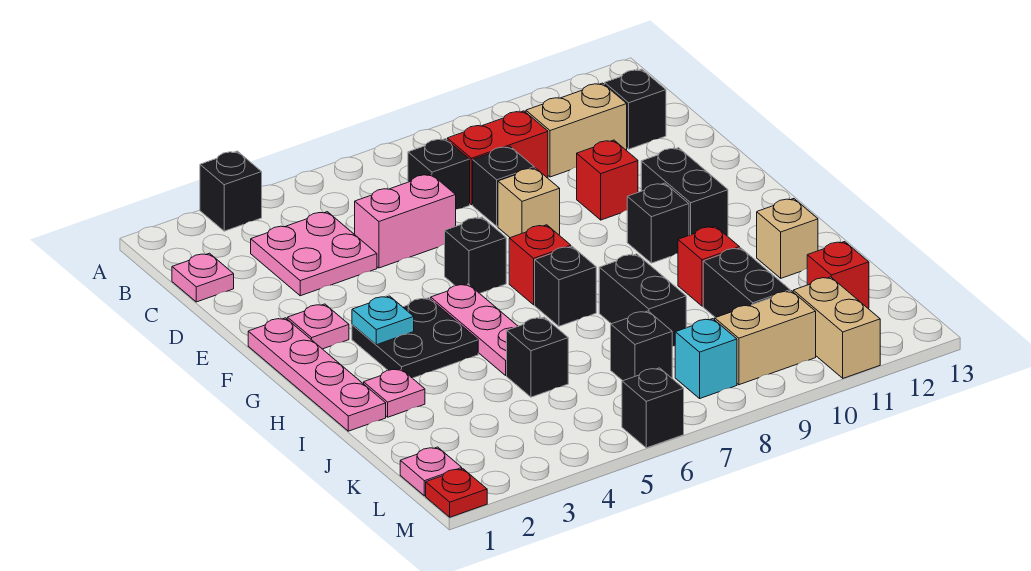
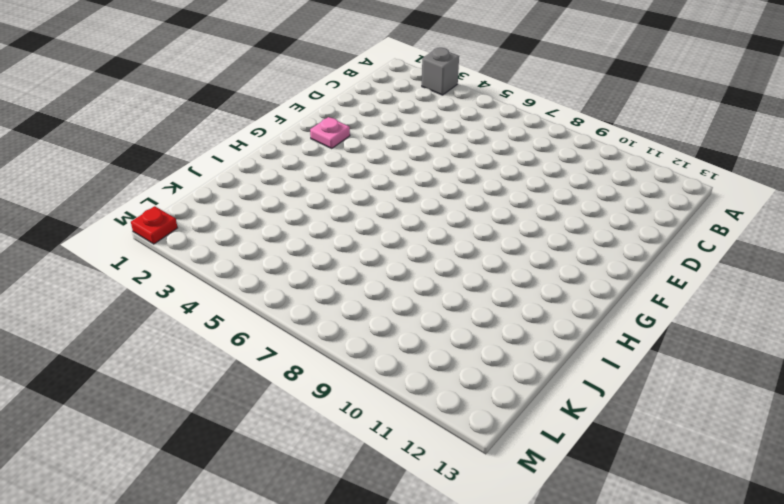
grey brick A3 level 1 -> black brick A3 level 1
none -> pink plate C1 level 1
none -> pink plate C3:D4 level 1
none -> black brick C7 level 1
none -> red brick C8:C9 level 1

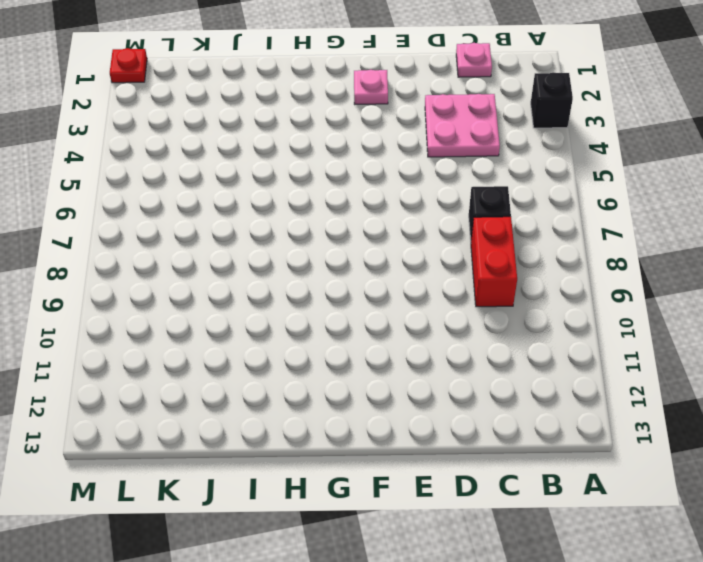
none -> tan brick C10:C11 level 1
none -> black brick C12 level 1
none -> pink brick D5:D6 level 1
none -> black brick D8 level 1

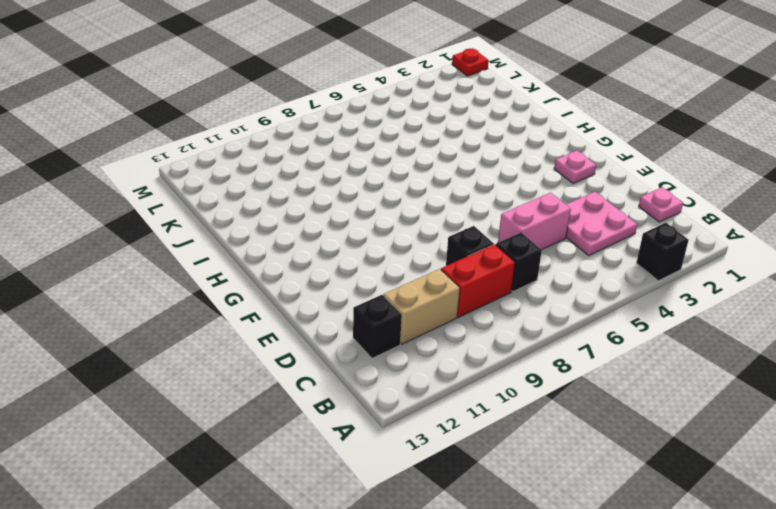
none -> tan brick E8 level 1
none -> red brick E10 level 1
none -> pink plate F1:I1 level 1
none -> black brick F6 level 1

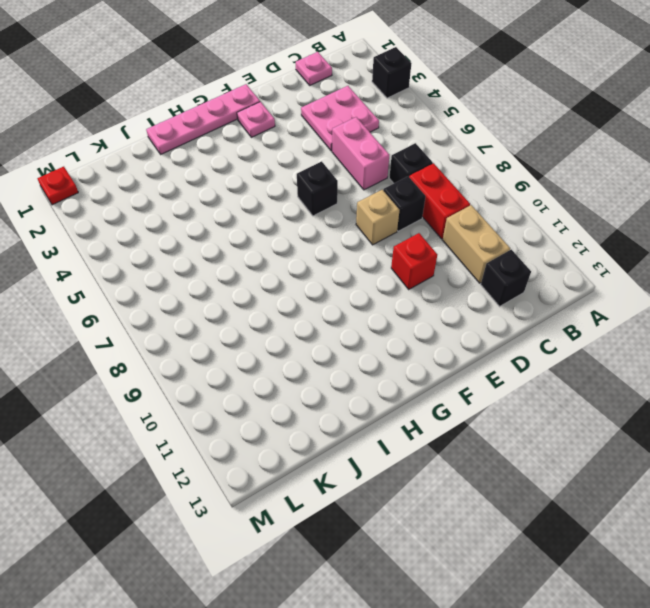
none -> black brick F11:G11 level 1
none -> black plate G3:H4 level 1
none -> pink plate G5:I5 level 1
none -> red brick G7 level 1

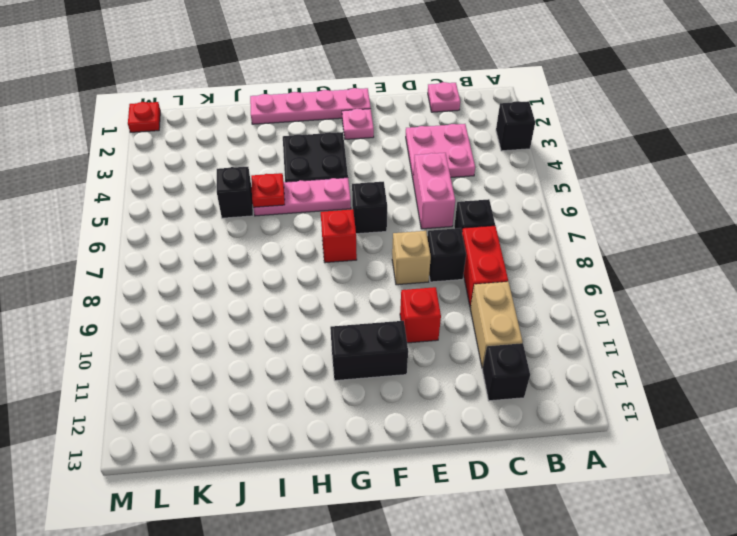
red plate I5 level 2 -> none
none -> black brick G10 level 1
none -> black brick H7 level 1
none -> pink plate I2 level 1
none -> black brick I8:J8 level 1

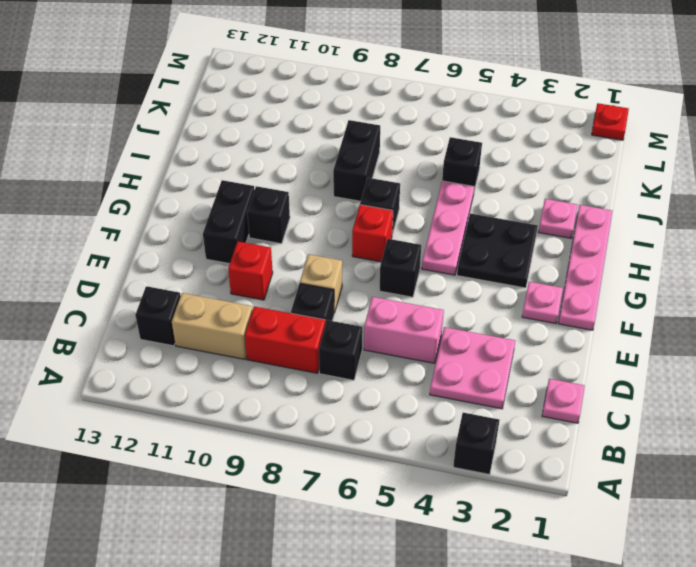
none -> red brick I10 level 1
none -> tan brick I12 level 1
none -> black brick J10:K10 level 1
none -> black brick K7 level 1

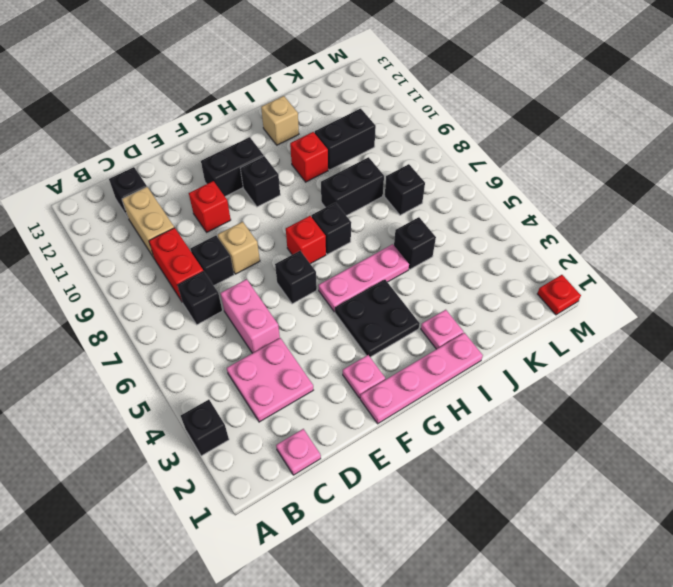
none -> red brick K12 level 1
none -> pink plate L1 level 1
none -> cyan brick L8 level 1
none -> tan brick L9:L10 level 1

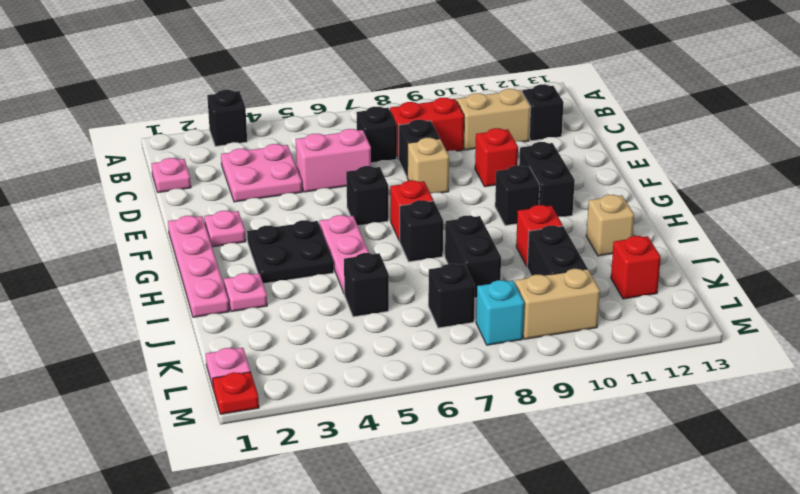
none -> tan brick L11:M11 level 1
none -> black brick M6 level 1
none -> cyan plate G3 level 2

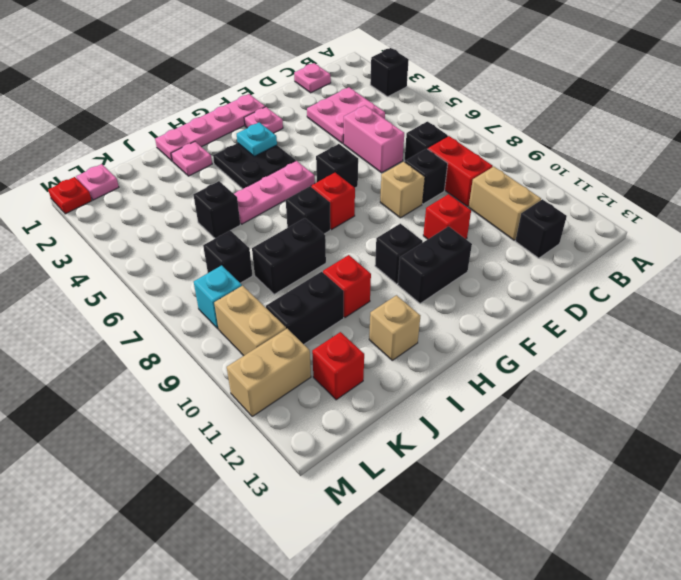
none -> black brick M6 level 1

